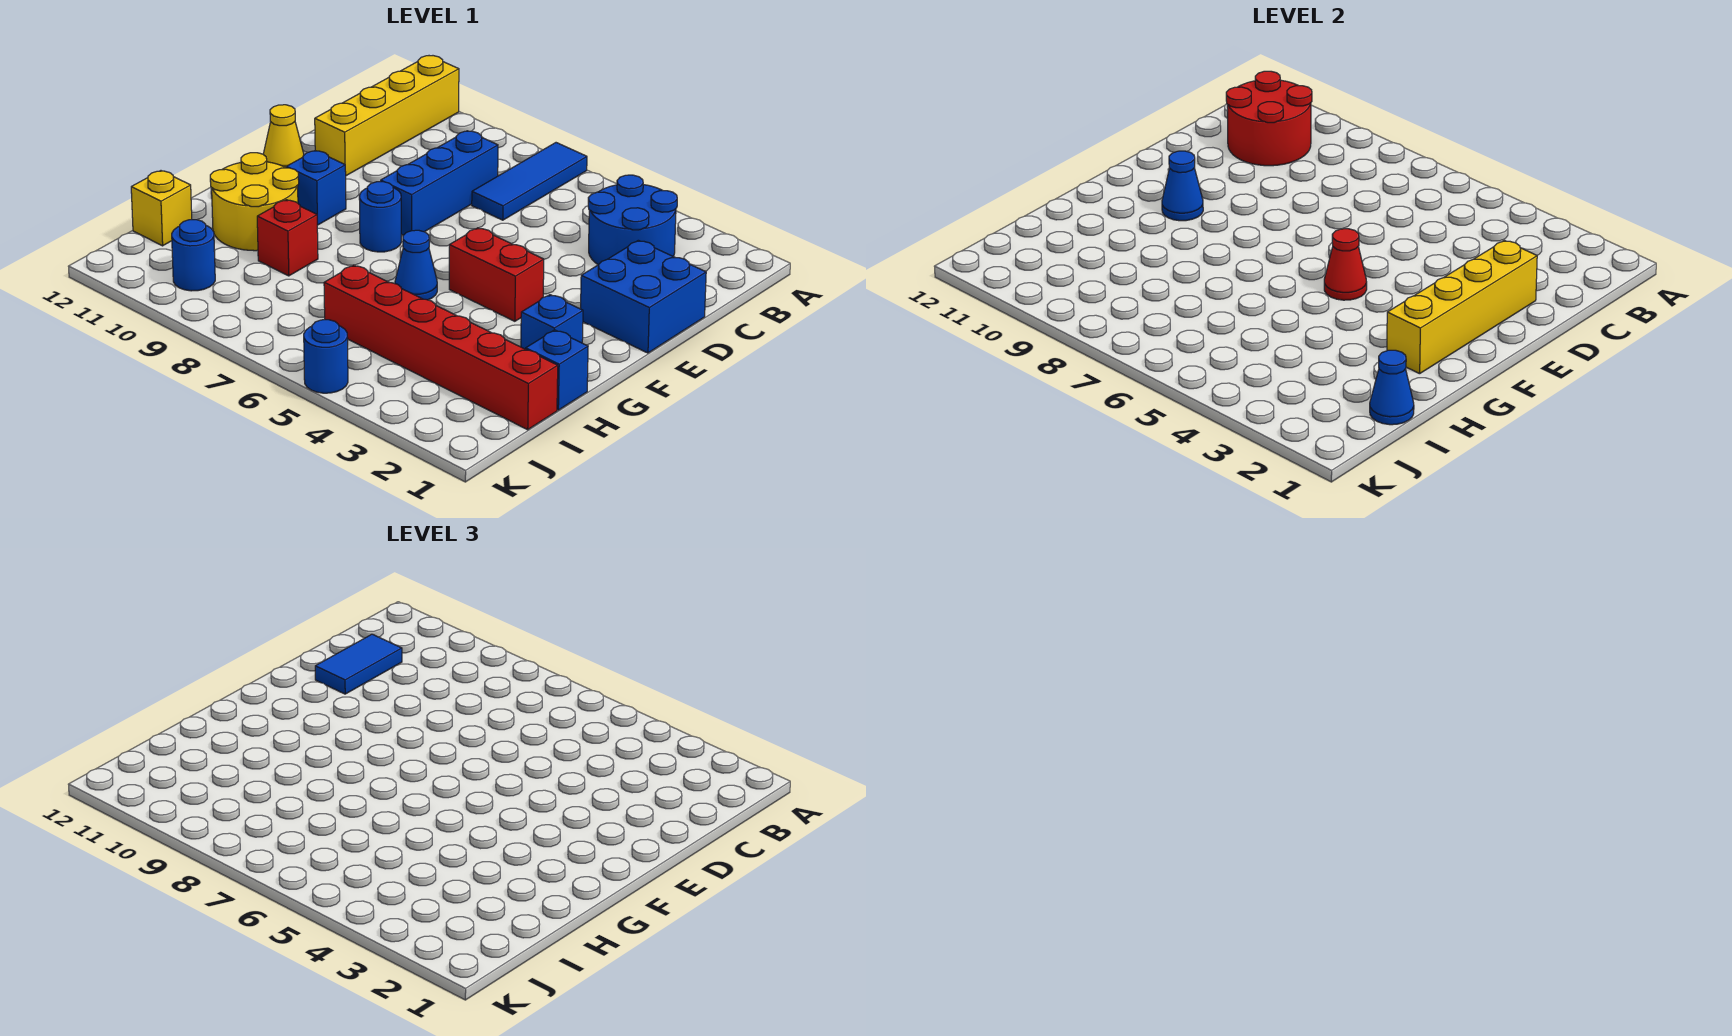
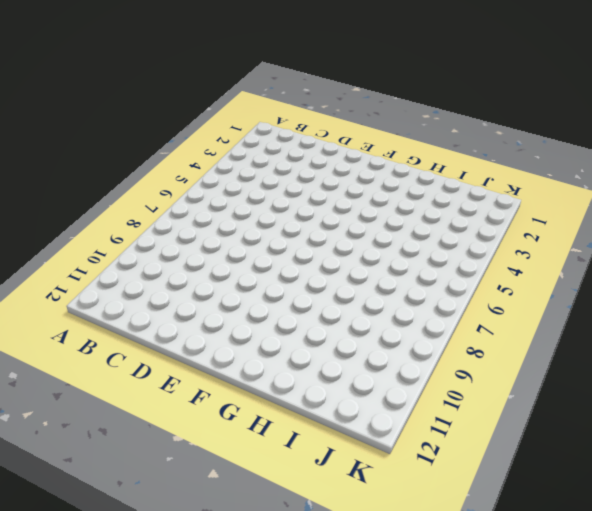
none -> blue tile A7:C7 level 1
none -> yellow brick A11:D11 level 1
none -> blue round brick B3:C4 level 1

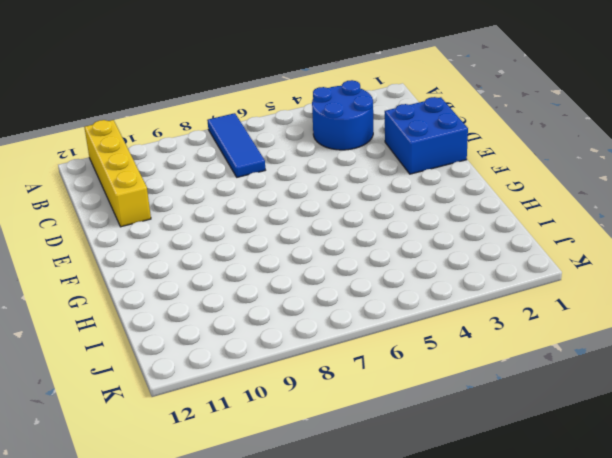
none -> blue brick C8:E8 level 1
none -> yellow cone E12 level 1
none -> red brick F4:F5 level 1

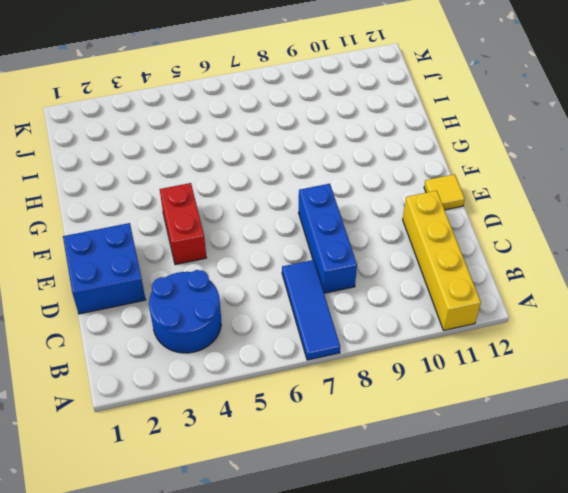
red brick E4:F4 level 1 -> red brick F4:F5 level 1
yellow tile E12 level 1 -> yellow cone E12 level 1
none -> blue round brick F8 level 1
none -> blue brick F10 level 1
none -> blue brick G2 level 1

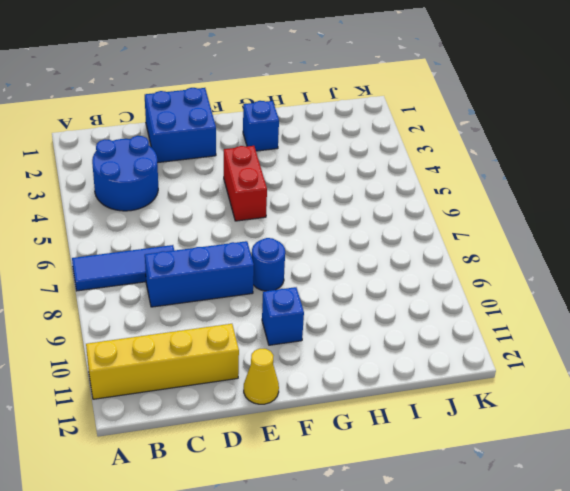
none -> blue cone G6 level 1
none -> yellow round brick G10:H11 level 1
none -> blue brick H1 level 1

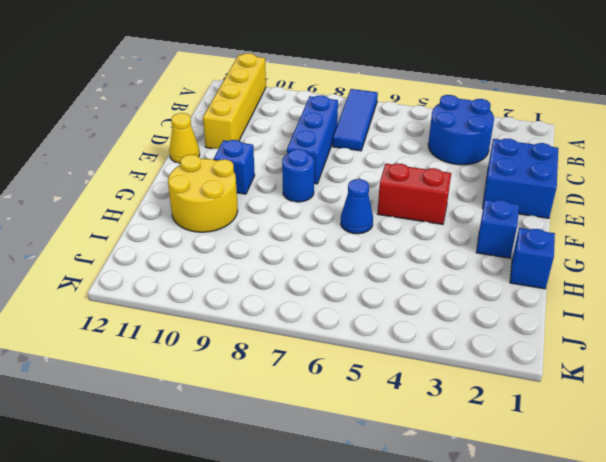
none -> red brick H9 level 1
none -> red brick I1:I6 level 1
none -> yellow brick I12 level 1

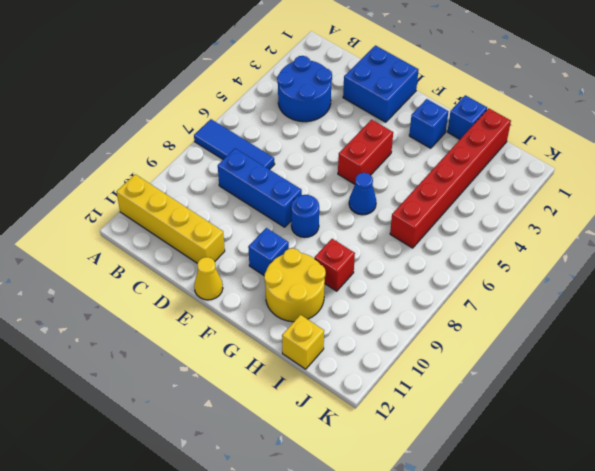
none -> blue round brick J10 level 1
none -> blue round brick K5 level 1
none -> red round brick B10:C11 level 2

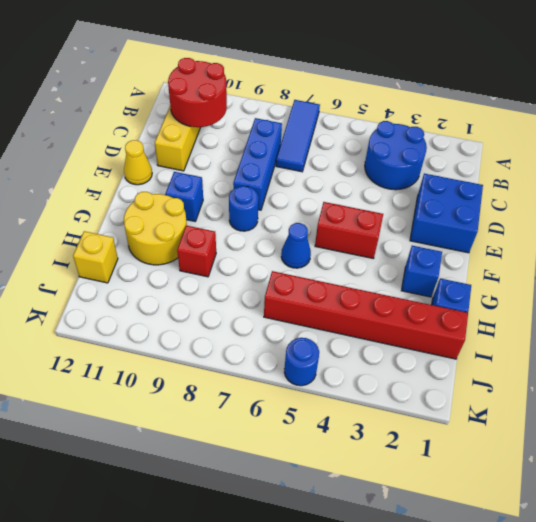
none -> blue round brick J10 level 1
none -> yellow brick D2:G2 level 2
none -> red cone F5 level 2

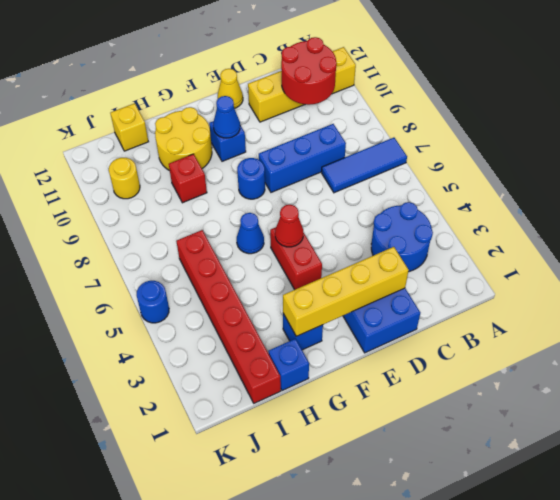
yellow round brick J10 level 1 -> blue round brick J10 level 1
none -> blue cone I1 level 2
none -> blue tile C11:D11 level 3

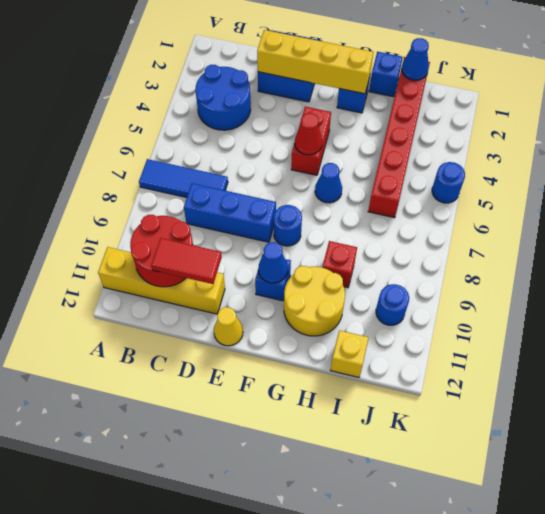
red tile C11:D11 level 3 -> blue tile C11:D11 level 3

